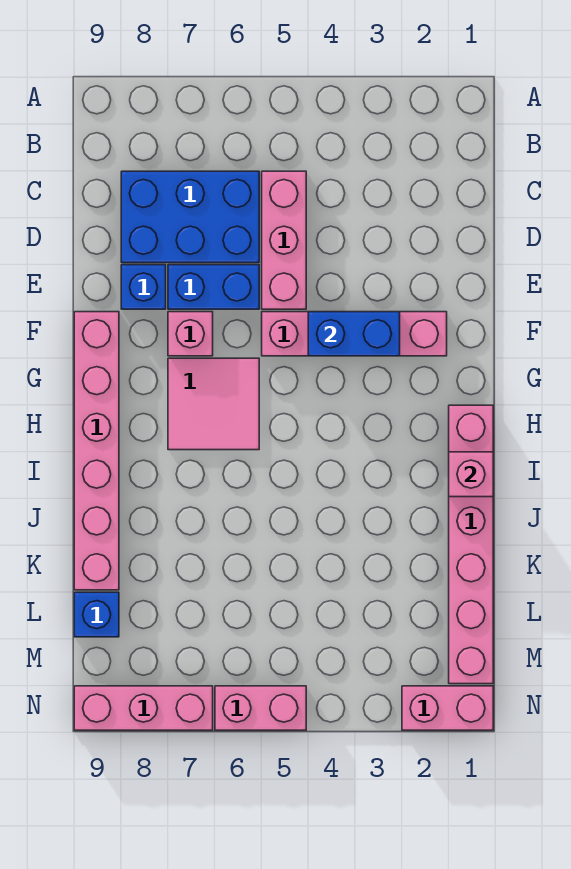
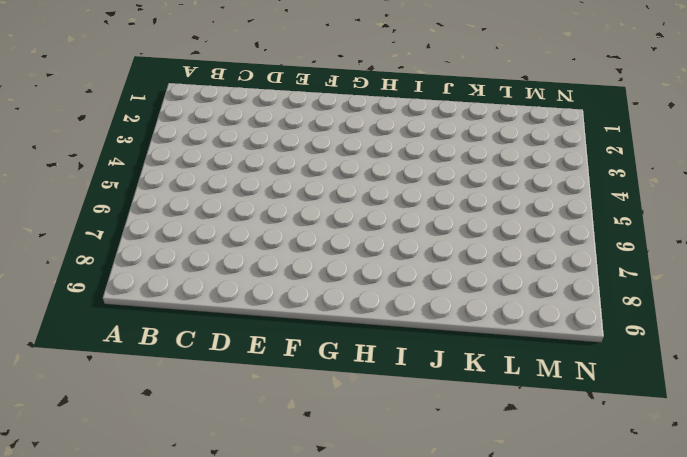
none -> pink brick C5:E5 level 1
none -> blue brick C6:D8 level 1
none -> blue brick E6:E7 level 1

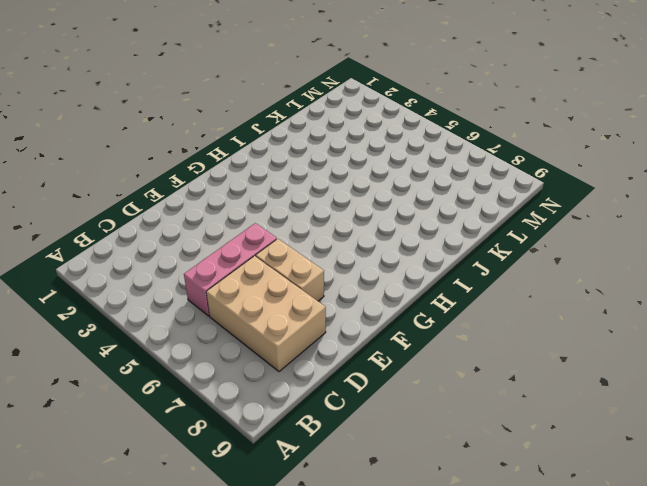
tan brick C6:D8 level 1 -> blue brick C6:D8 level 1
tan brick E6:E7 level 1 -> blue brick E6:E7 level 1
none -> blue brick E8 level 1
none -> pink brick F2:F5 level 1
none -> pink brick F7 level 1

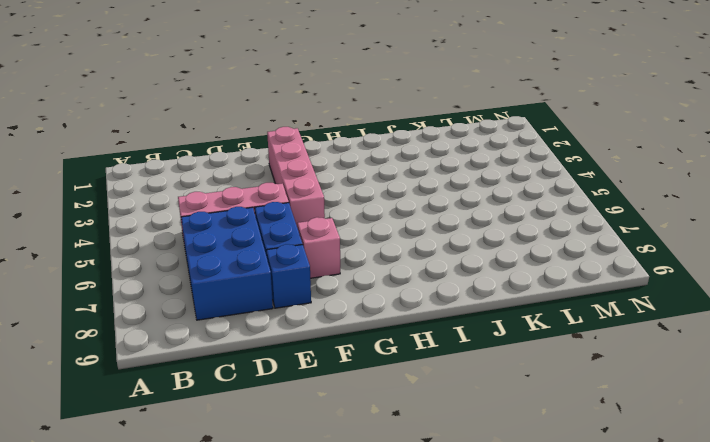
none -> pink brick F9:K9 level 1
none -> pink tile G6:H7 level 1
none -> pink brick H1:M1 level 1

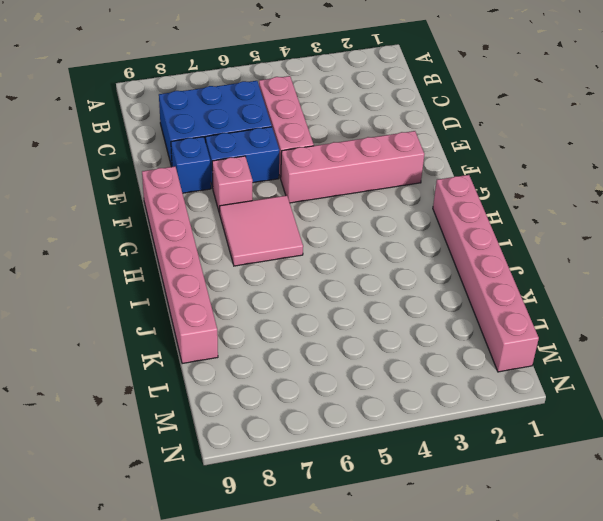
none -> blue brick L9 level 1
none -> pink brick N1:N2 level 1
none -> pink brick N5:N6 level 1

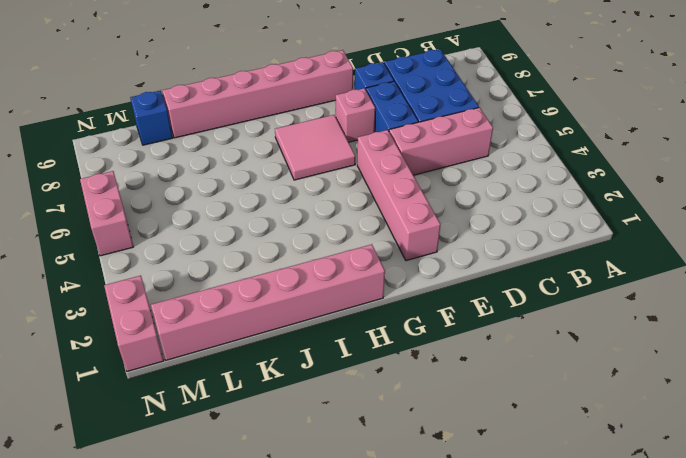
none -> pink brick N7:N9 level 1
none -> blue brick F3:F4 level 2
none -> pink brick I1 level 2

